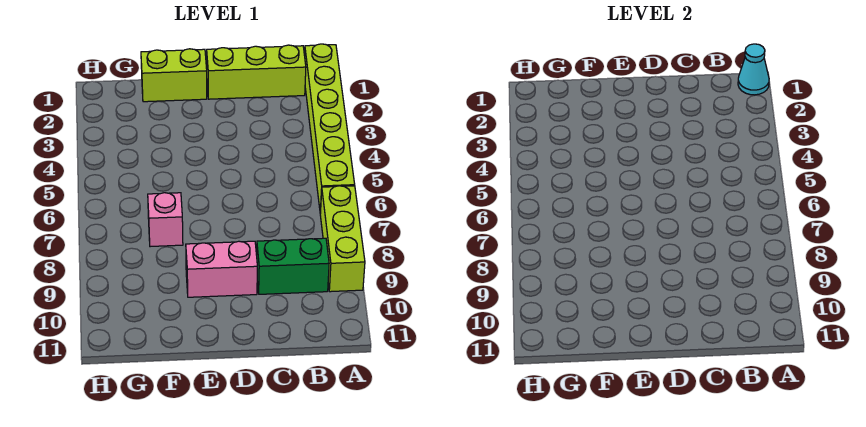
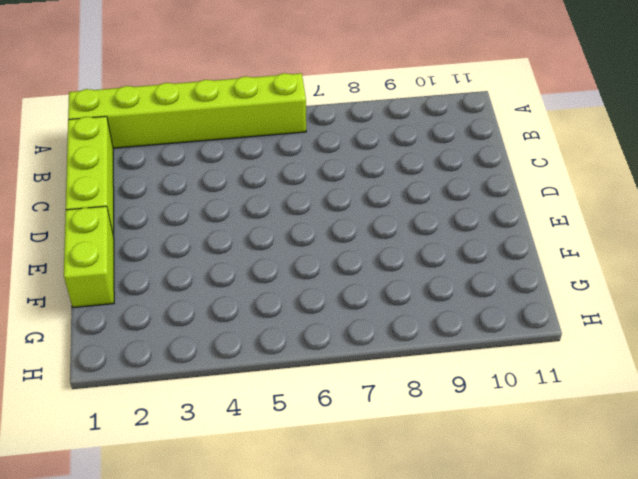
none -> lime brick A7:A9 level 1
none -> green brick B9:C9 level 1

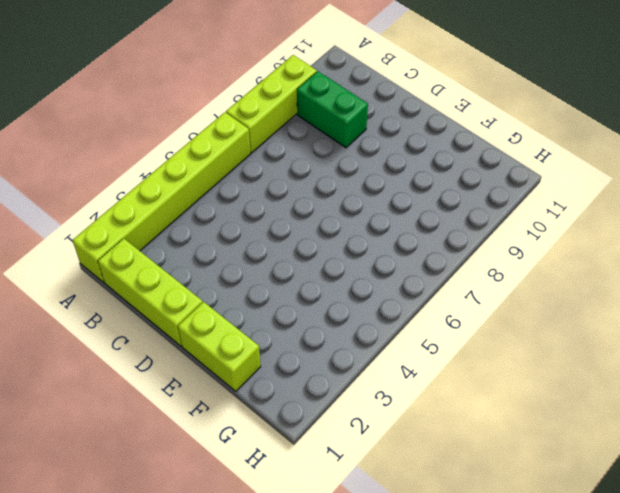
none -> pink brick D9:E9 level 1
none -> pink brick F7 level 1

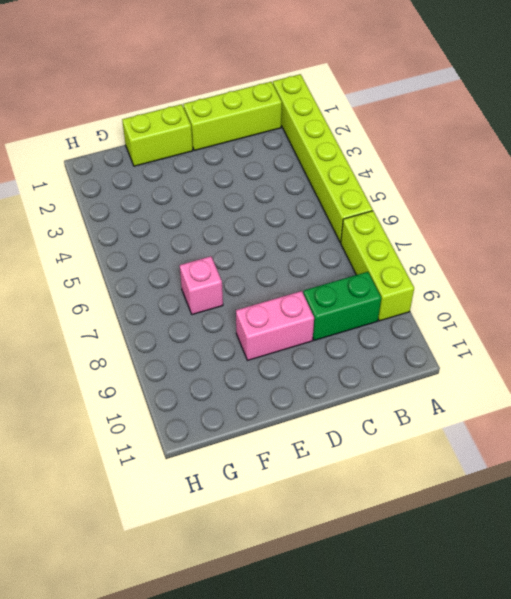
none -> cyan cone A1 level 2

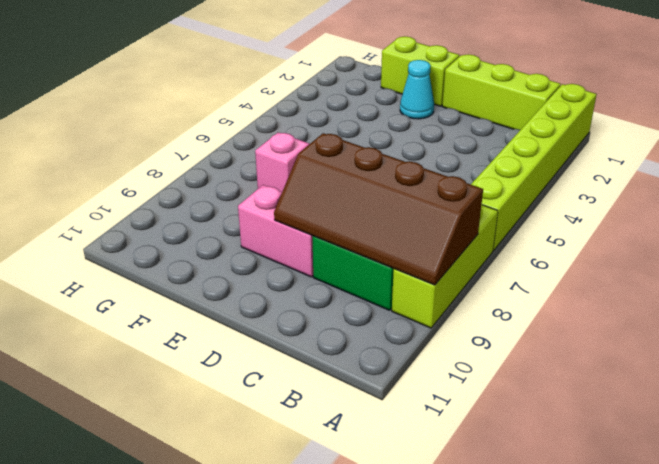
brown slope A8:D9 level 2 top 8 -> none
cyan cone E2 level 1 -> cyan cone A1 level 2

